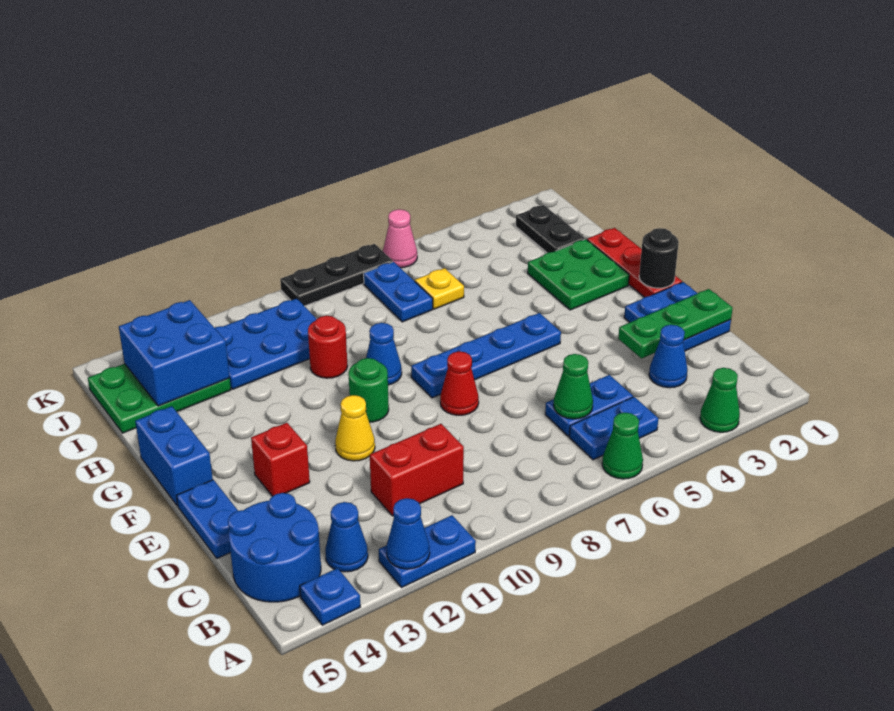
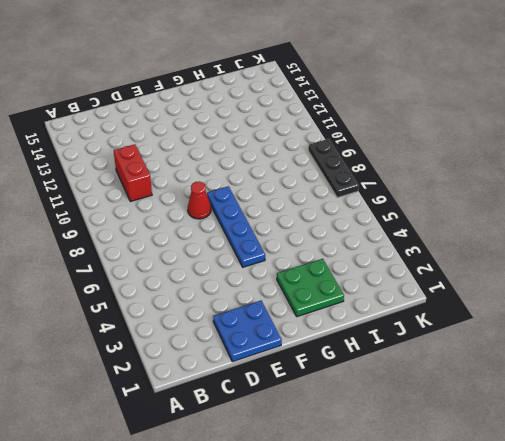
none -> green cone A3 level 1
none -> green cone A6 level 1
none -> blue plate A11:A12 level 1
none -> blue plate A14 level 1

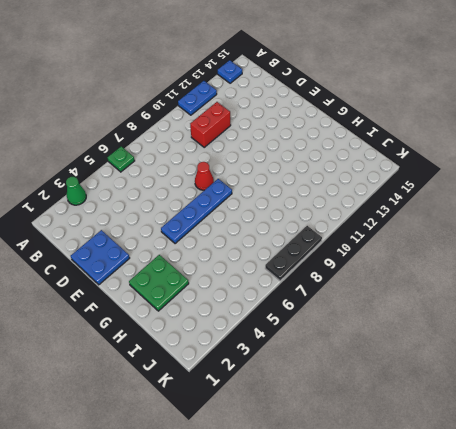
green plate A6 level 1 -> green cone A6 level 1
none -> blue plate B5:B6 level 1
none -> blue cone B13 level 1
none -> blue round brick B14:C15 level 1
none -> blue cone C3 level 1

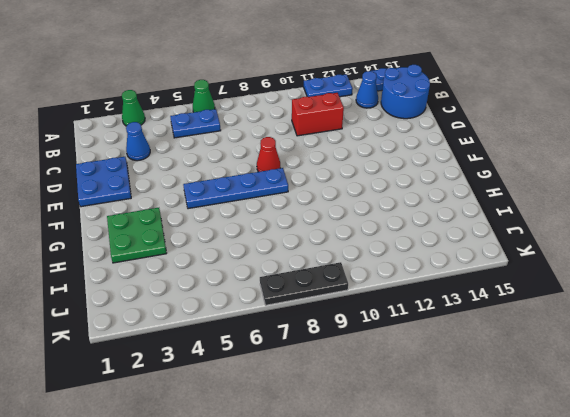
none -> blue plate C5:C6 level 1
none -> blue plate D15:E15 level 1
none -> yellow cone E11 level 1
none -> red brick E13 level 1

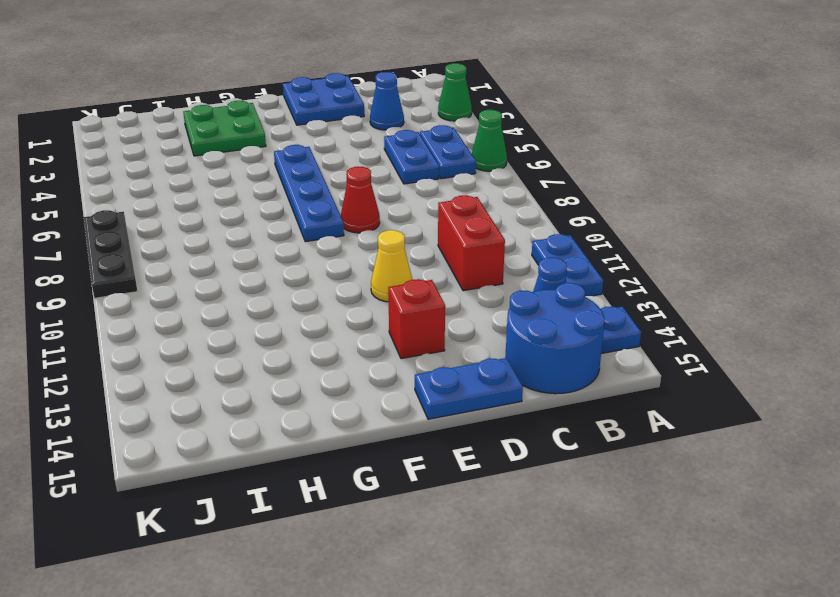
none -> red plate F1:H1 level 1
none -> green round brick F10 level 1
none -> blue brick F15:G15 level 1
none -> blue cone G9 level 1

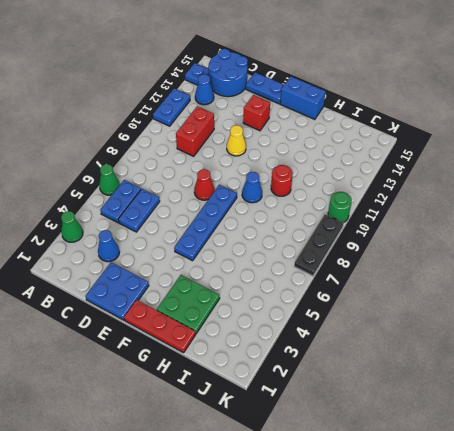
green round brick K10 level 1 -> green round brick F10 level 1
none -> black plate I2:J2 level 1
none -> yellow plate I6 level 1
none -> blue plate I7:J7 level 1
none -> blue plate I10:J12 level 1

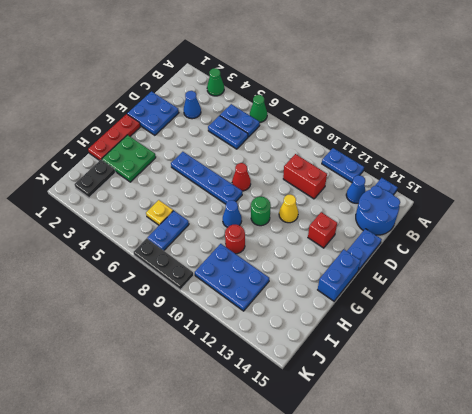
none -> green plate I13:J15 level 1
none -> pink cone K6 level 1
none -> blue cone A12 level 2
none -> green cone C6 level 2

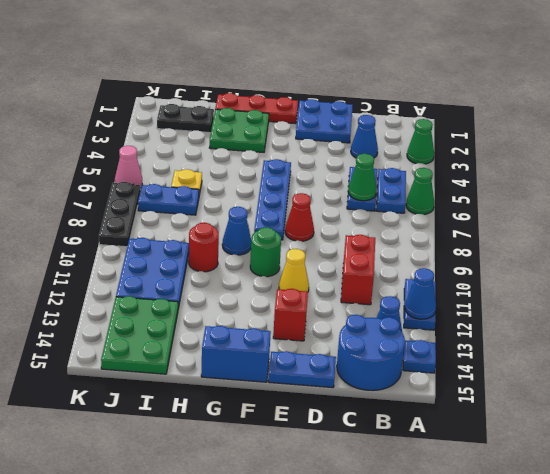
none -> green plate D1:D3 level 2
none -> black round brick F1 level 2
none -> blue brick I13:J14 level 2

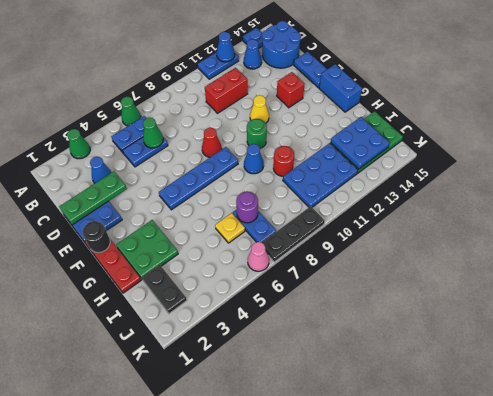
purple round brick I7 level 2 -> none
blue plate I13:J14 level 2 -> blue brick I13:J14 level 2

